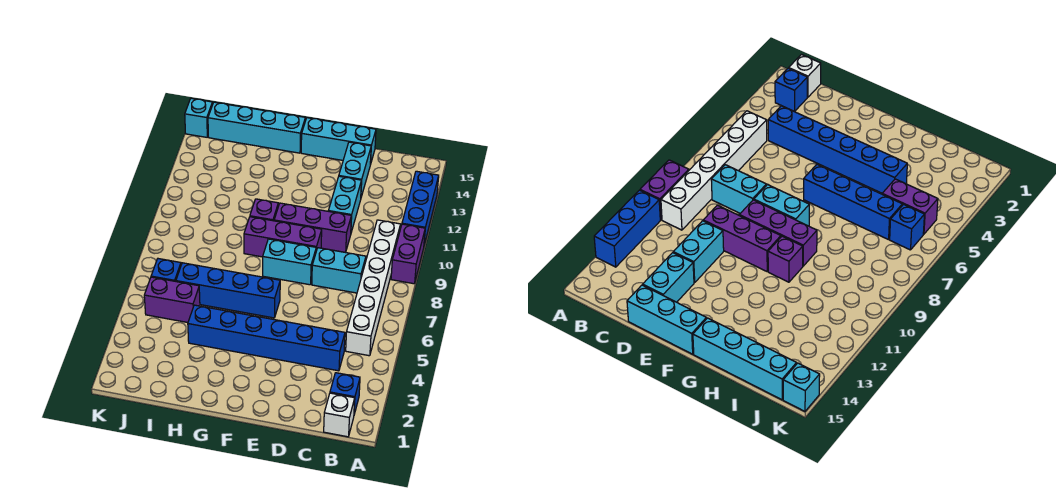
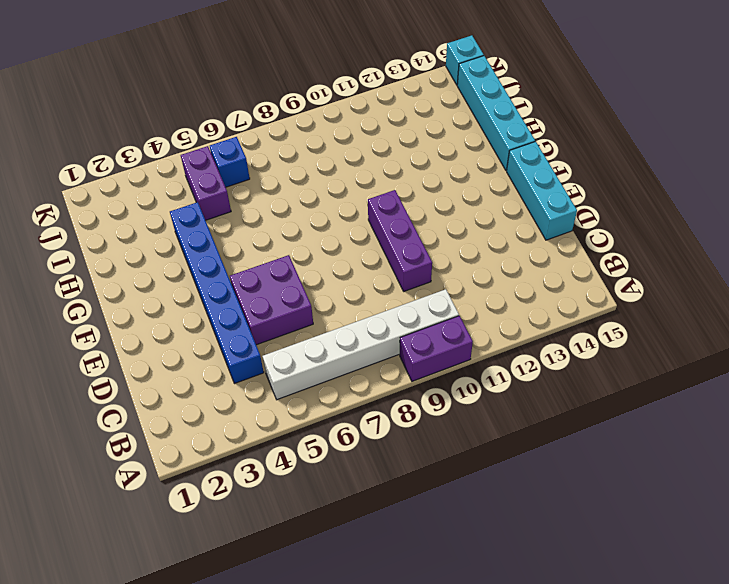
purple brick D5:E6 level 1 -> none
none -> blue brick A11:A13 level 1
none -> white brick B1 level 1
none -> blue brick B2 level 1

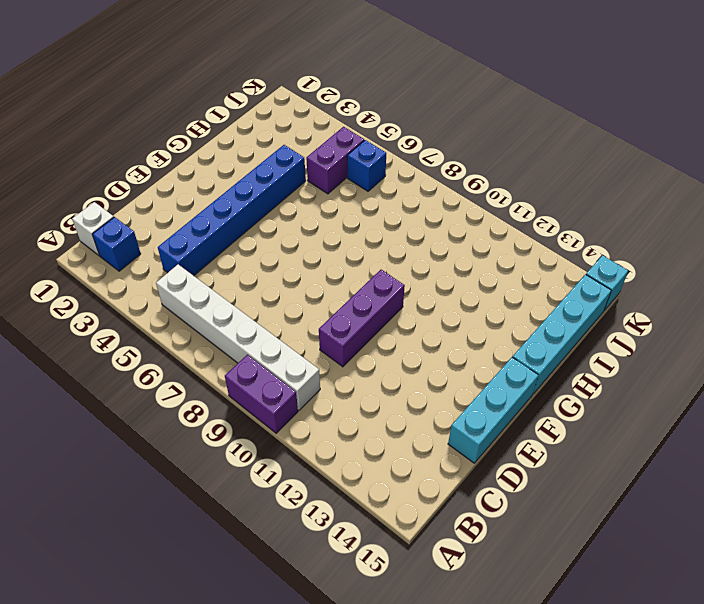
none -> blue brick A11:A13 level 1
none -> cyan brick C8:D8 level 1
none -> cyan brick D11:D12 level 1

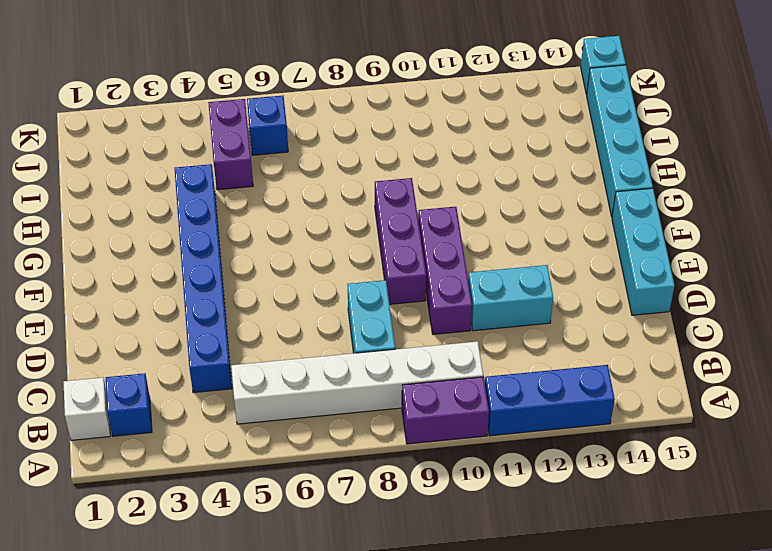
none -> cyan brick D13:D14 level 1
none -> cyan brick E8:F8 level 1
none -> blue brick F6:I6 level 1

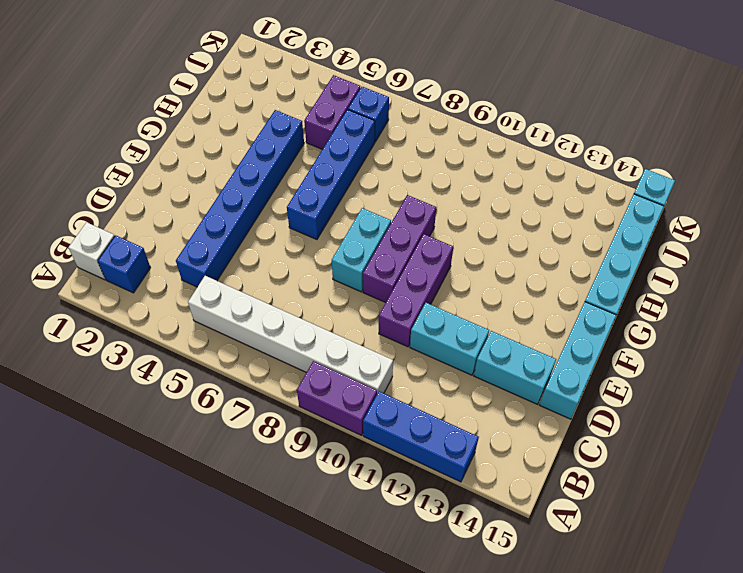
none -> cyan brick C8:D8 level 1
none -> purple brick G10 level 1

